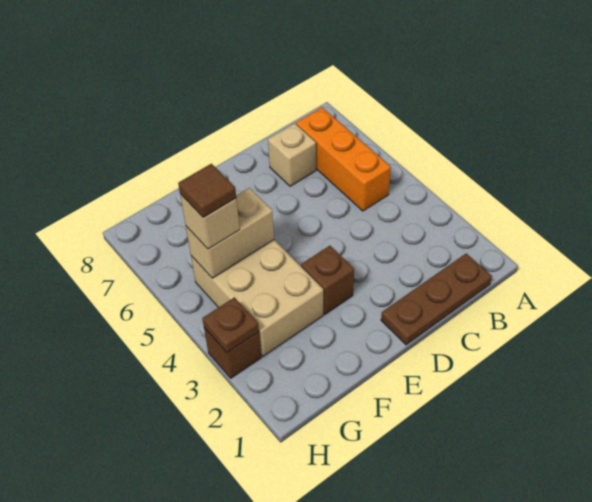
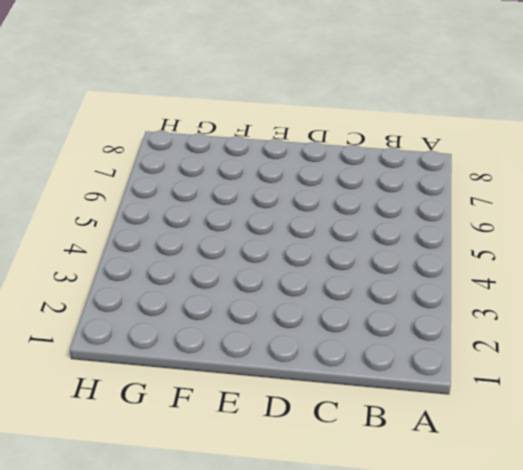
none -> brown plate B1:D1 level 1
none -> orange brick B5:B7 level 1

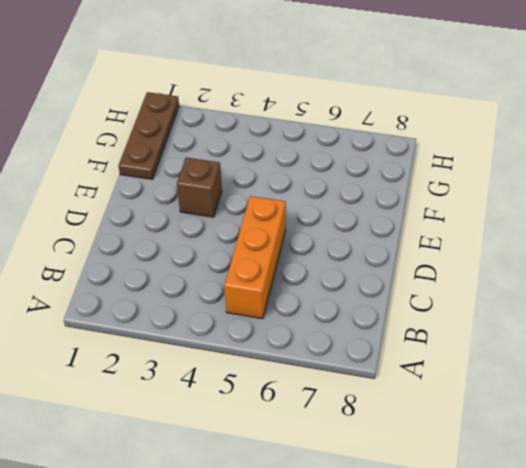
orange brick B5:D5 level 1 -> orange brick B5:B7 level 1
brown plate F1:H1 level 1 -> brown plate B1:D1 level 1
none -> tan brick C7 level 1
none -> tan brick F3:G5 level 1

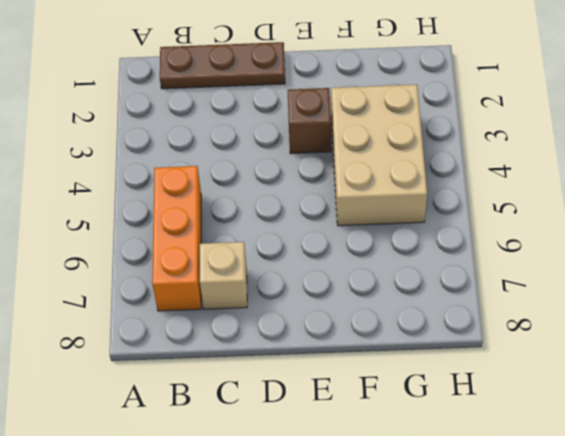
none -> brown brick H3 level 1
none -> tan brick F5:G5 level 2

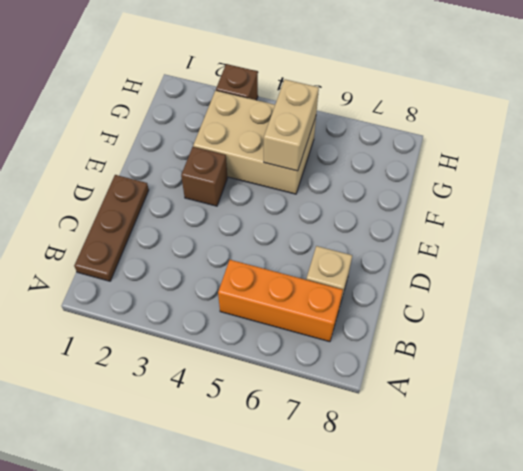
none -> brown plate H3 level 2
none -> tan brick G5 level 3

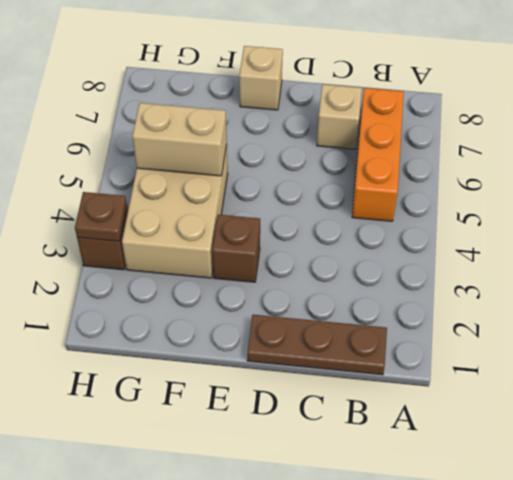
tan brick E8 level 1 -> tan brick G5 level 3
none -> brown tile G5 level 4

